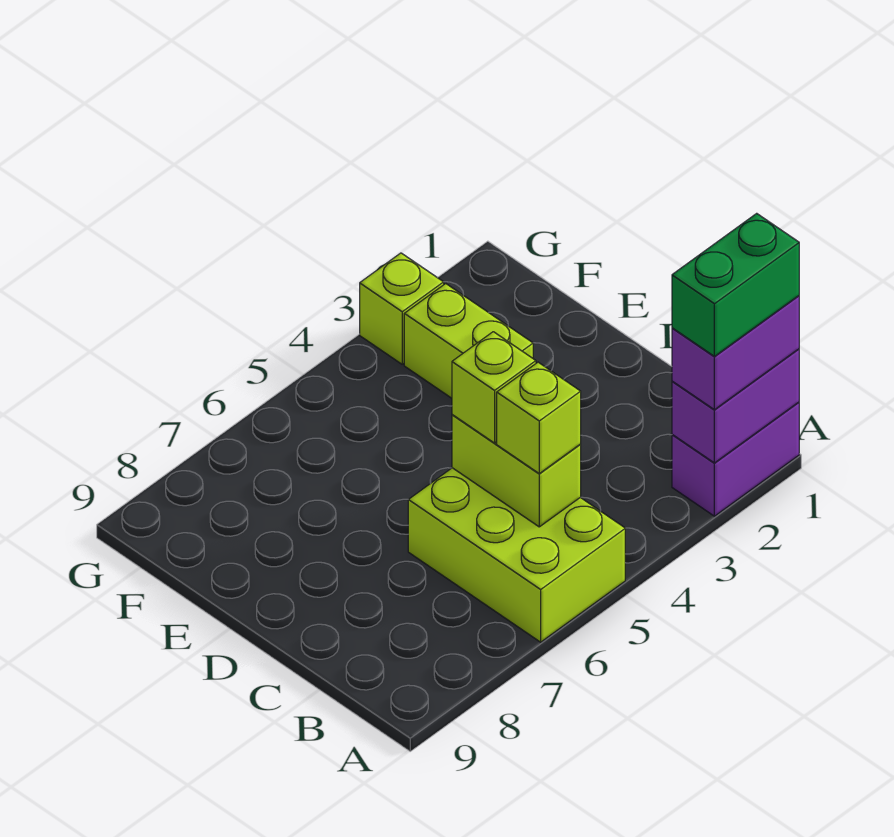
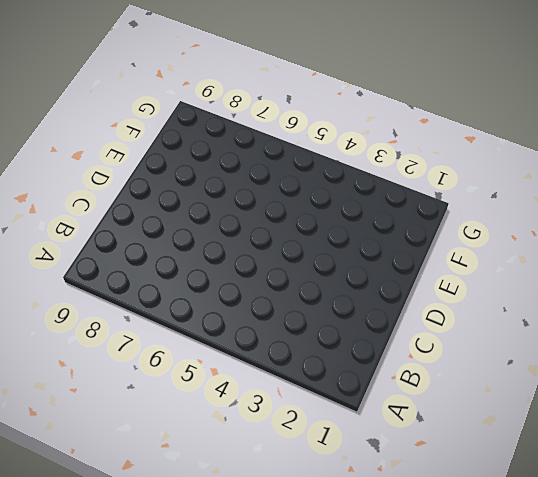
none -> purple brick A1:A2 level 1
none -> lime brick A5:C6 level 1

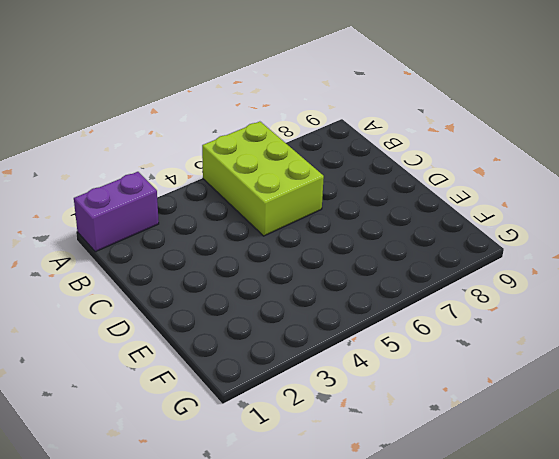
none -> lime brick E3:F3 level 1
none -> lime brick G3 level 1

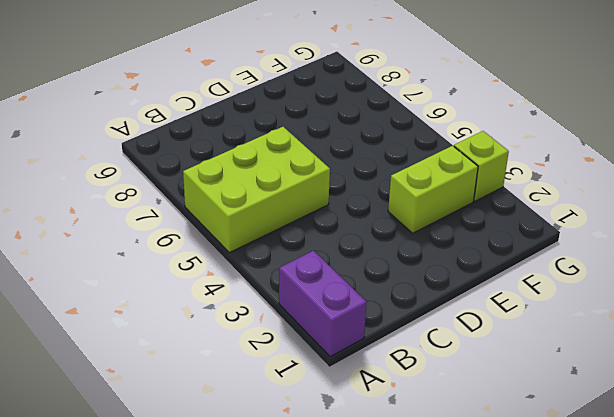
none -> purple brick A1:A2 level 2
none -> lime brick B5:C5 level 2

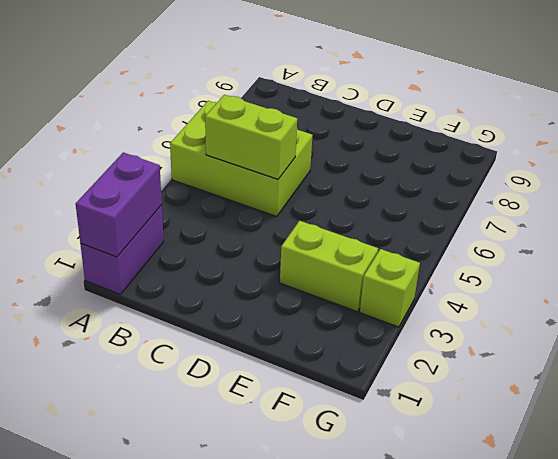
none -> purple brick A1:A2 level 3
none -> lime brick B5 level 3

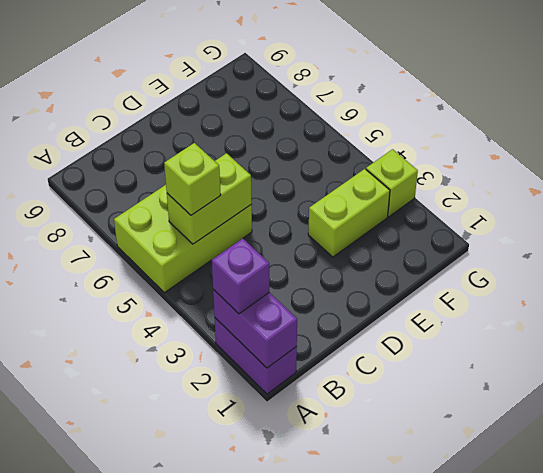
purple brick A2 level 3 -> purple brick A1:A2 level 3
none -> lime brick C5 level 3
none -> green brick A1:A2 level 4

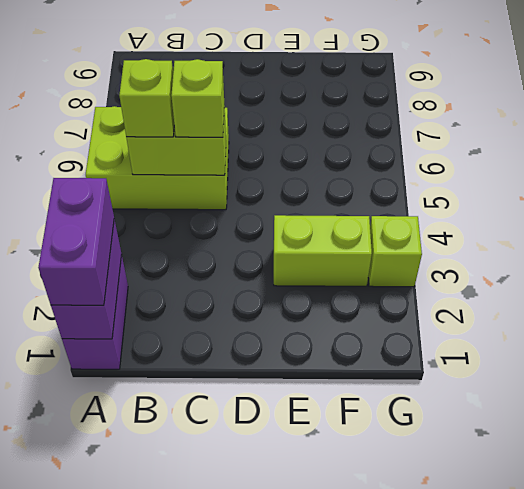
none -> green brick A1:A2 level 4

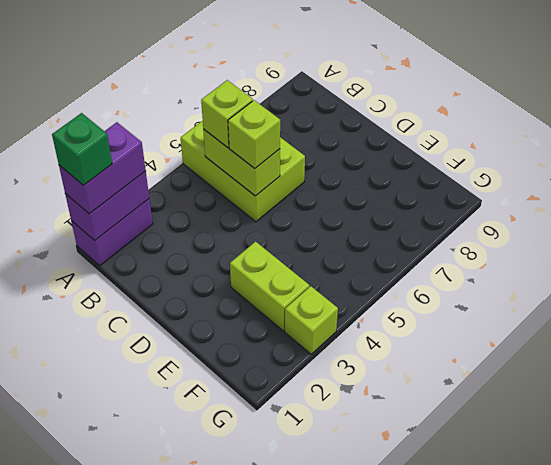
green brick A1 level 4 -> green brick A1:A2 level 4

